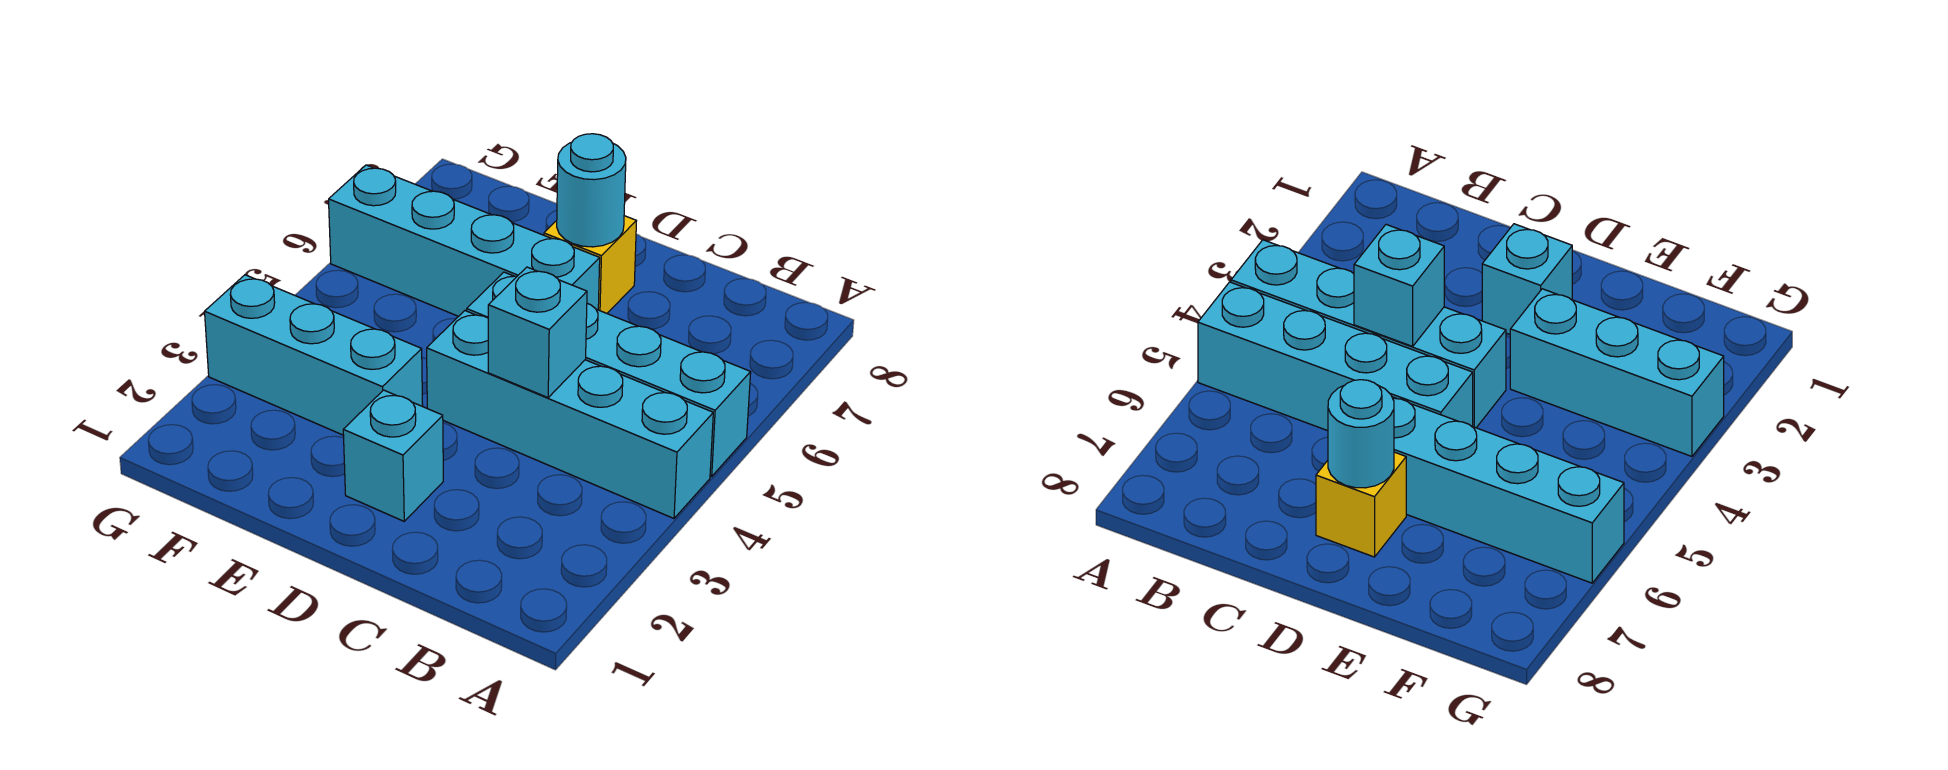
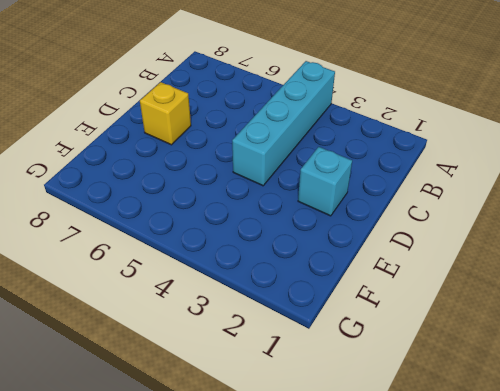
none -> cyan brick A5:D5 level 1
none -> cyan brick D6:G6 level 1

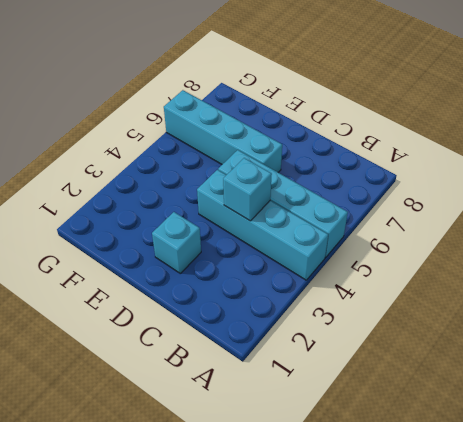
none -> yellow brick D7 level 1
none -> cyan brick E3:G3 level 1

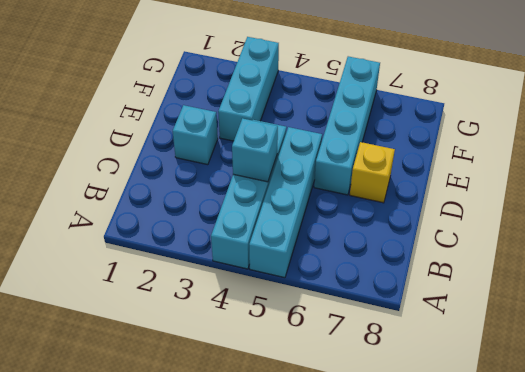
none -> cyan round brick D7 level 2

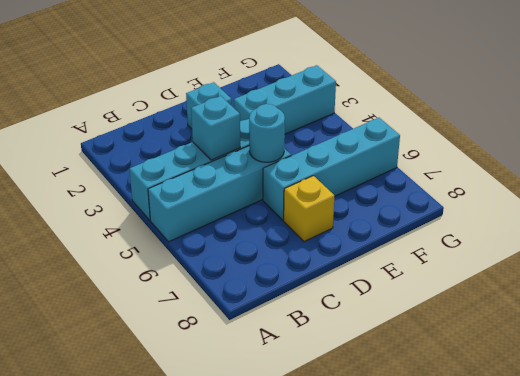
cyan round brick D5 level 2 -> cyan round brick D7 level 2

